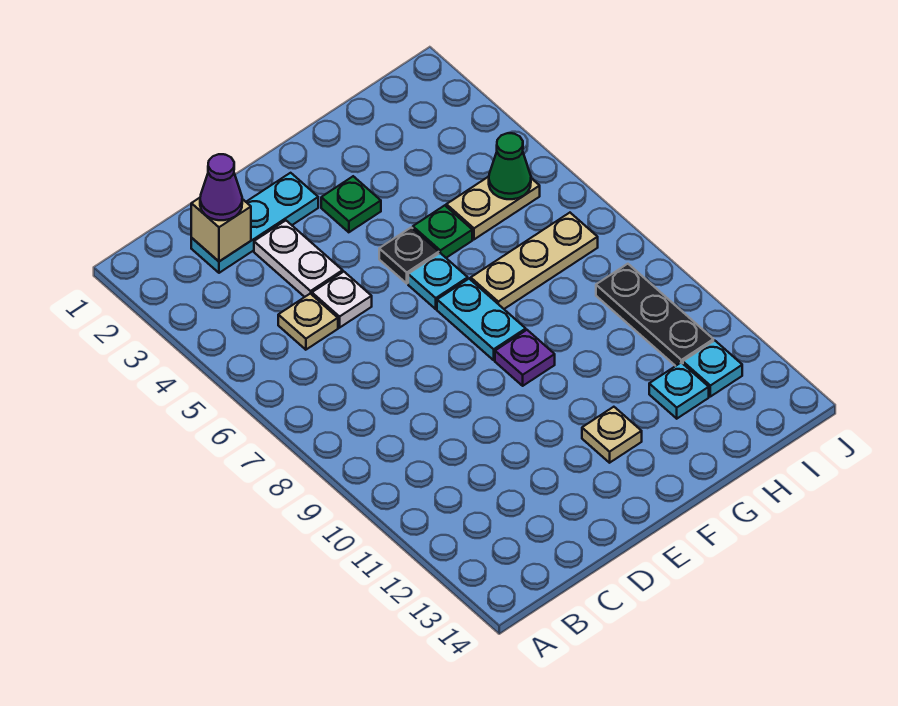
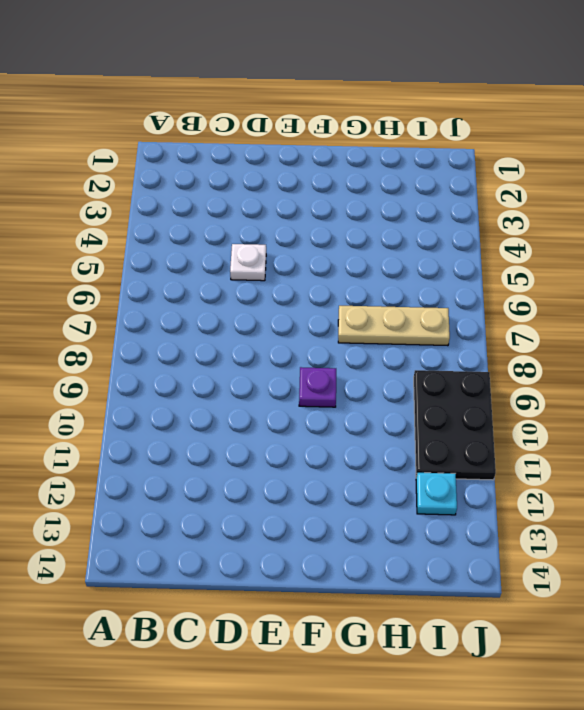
black plate I9:J11 level 1 -> black plate I9:I11 level 1
none -> cyan plate C2:E2 level 1
none -> tan plate C5 level 1
none -> white plate D3:D4 level 1

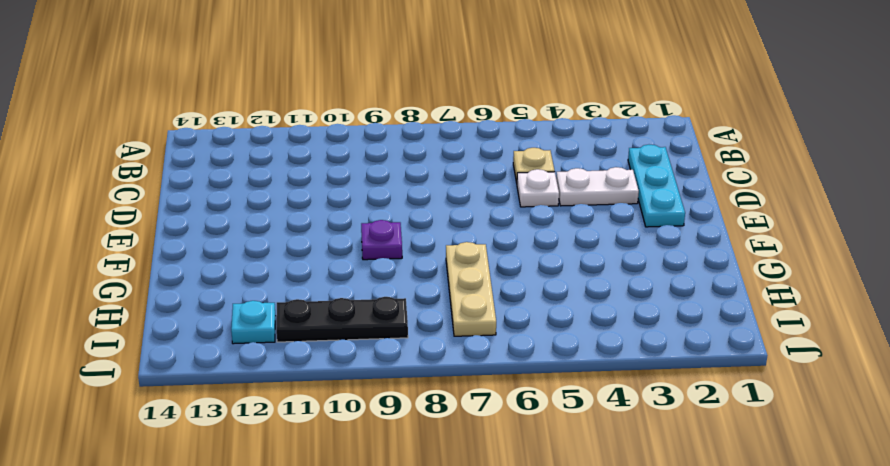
none -> green plate F3 level 1
none -> black plate F5 level 1
none -> cyan plate F6 level 1

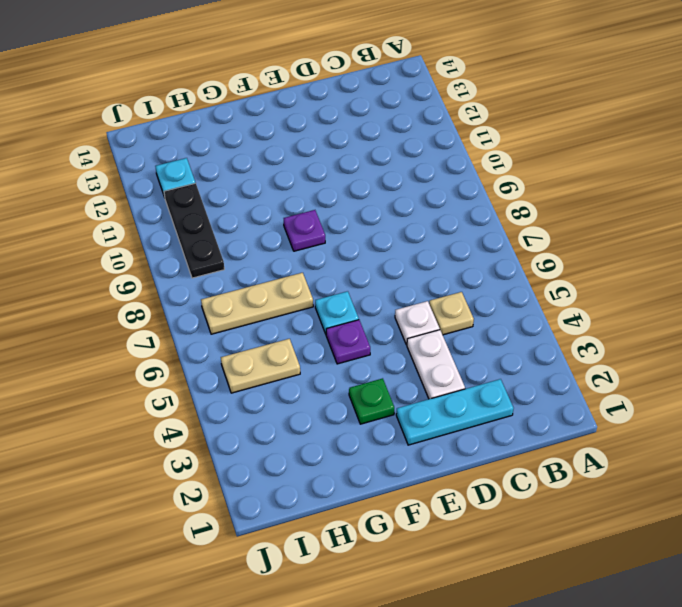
purple plate F5 level 1 -> black plate F5 level 1
none -> cyan plate F7:F8 level 1
none -> tan plate F12 level 1
none -> green plate G5 level 1

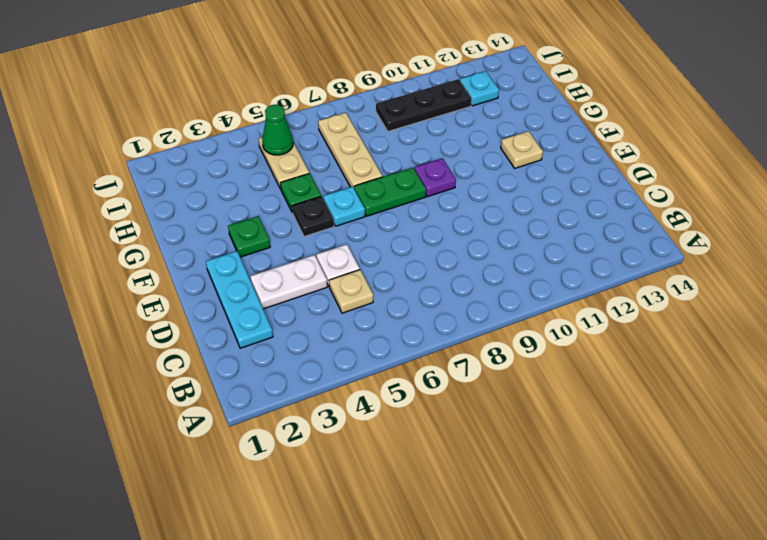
green plate F7:F8 level 1 -> cyan plate F7:F8 level 1
none -> cyan plate H12 level 1
none -> tan brick C2 level 2
none -> purple cone C2 level 3

